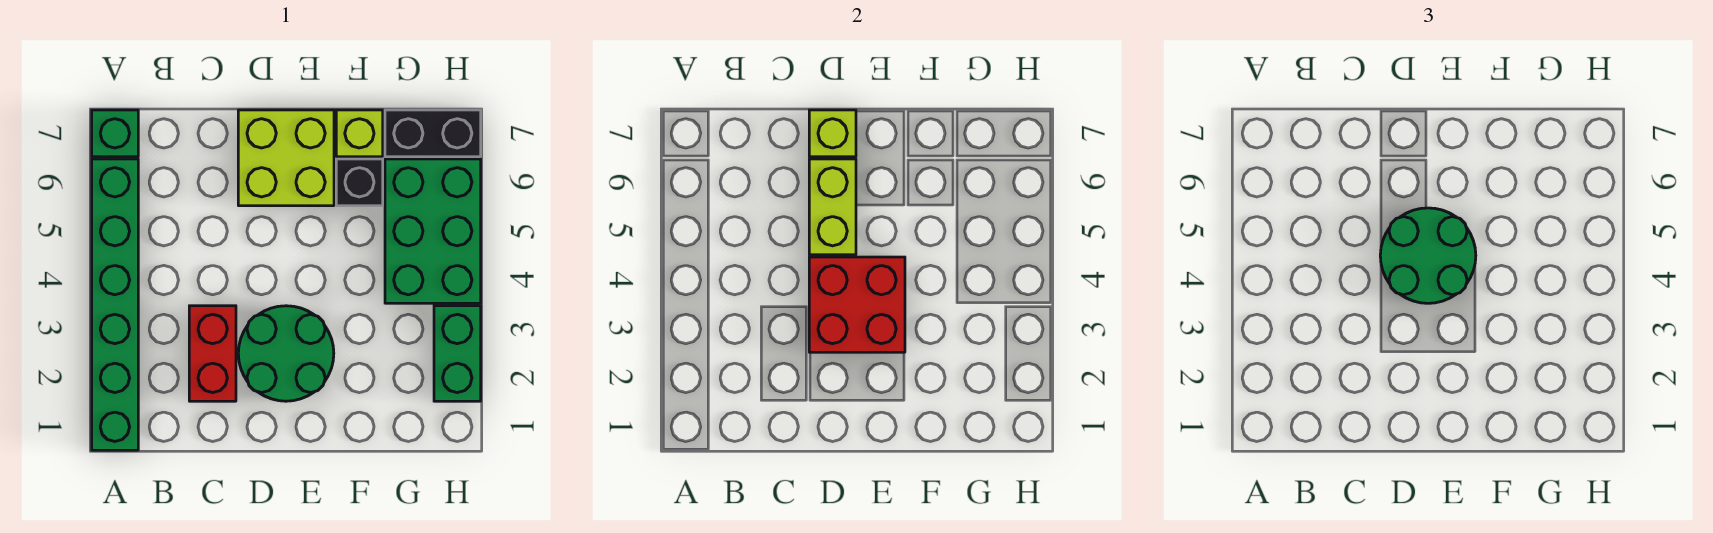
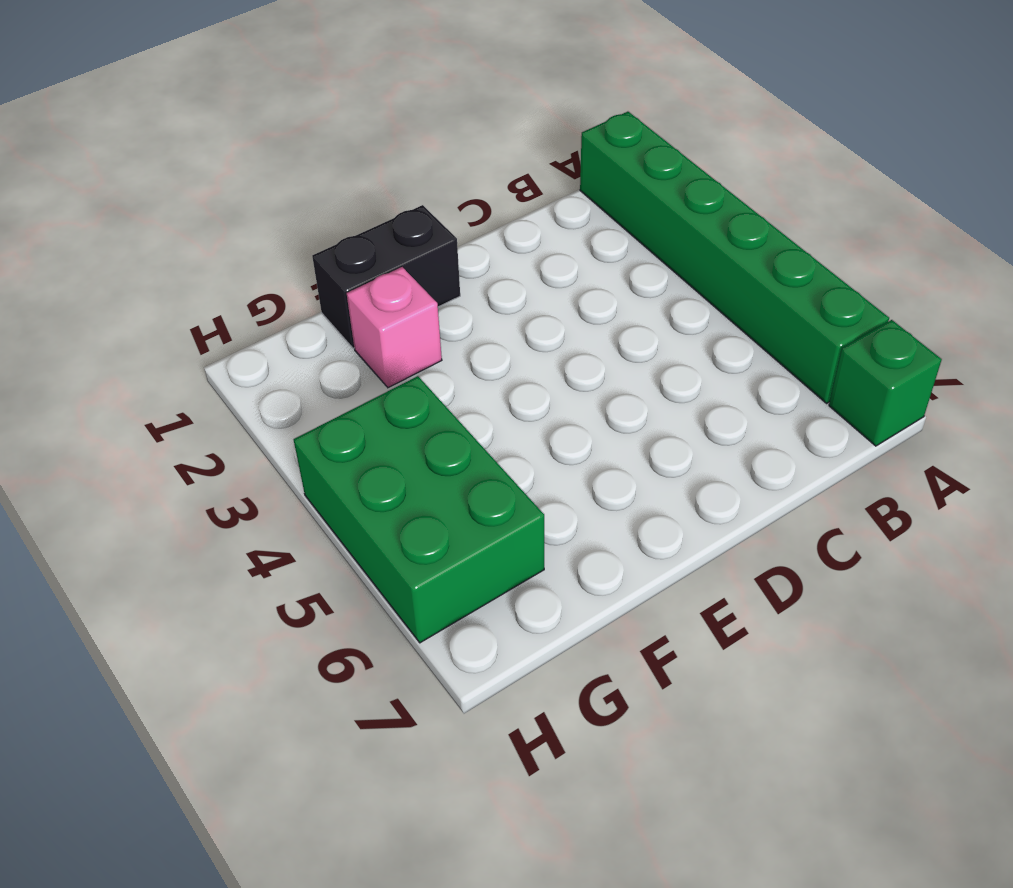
black brick E1:F1 level 1 -> black brick G7:H7 level 1
pink brick F2 level 1 -> none
none -> red brick C2:C3 level 1
none -> green round brick D2:E3 level 1
none -> lime brick D6:E7 level 1

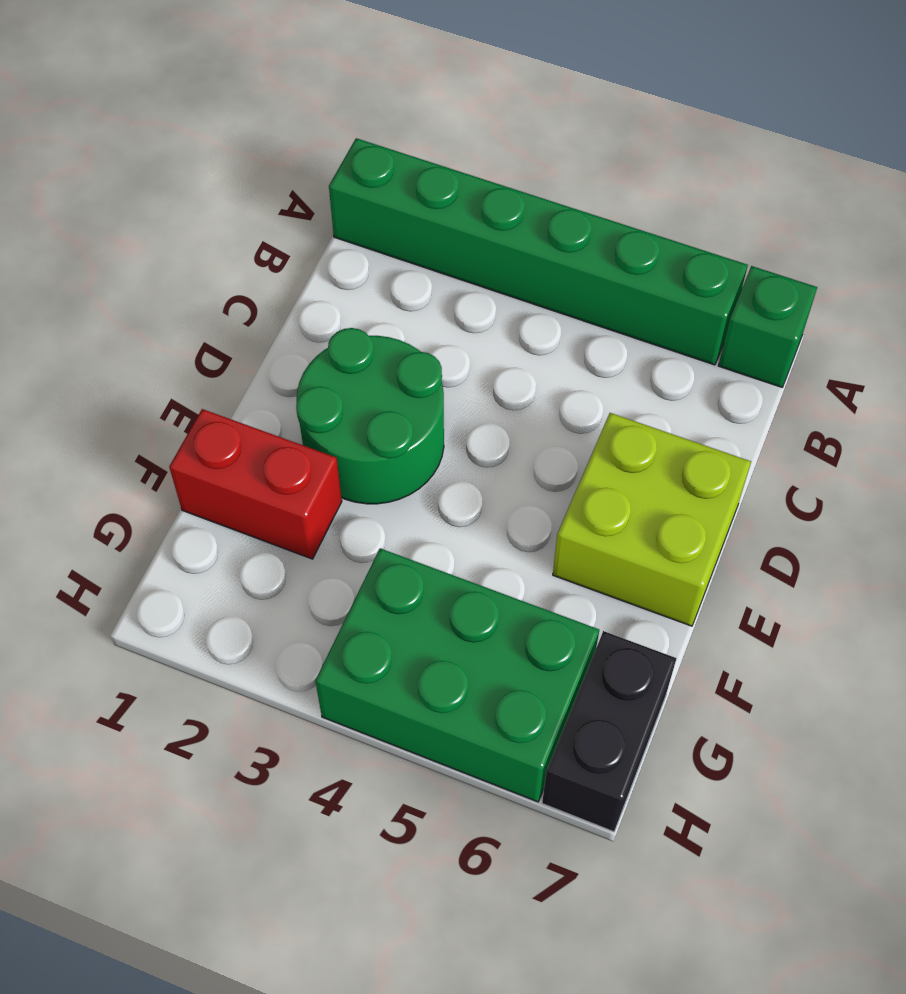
red brick F1:F2 level 1 -> red brick C2:C3 level 1
none -> black brick F6 level 1
none -> lime brick F7 level 1
none -> green brick H2:H3 level 1

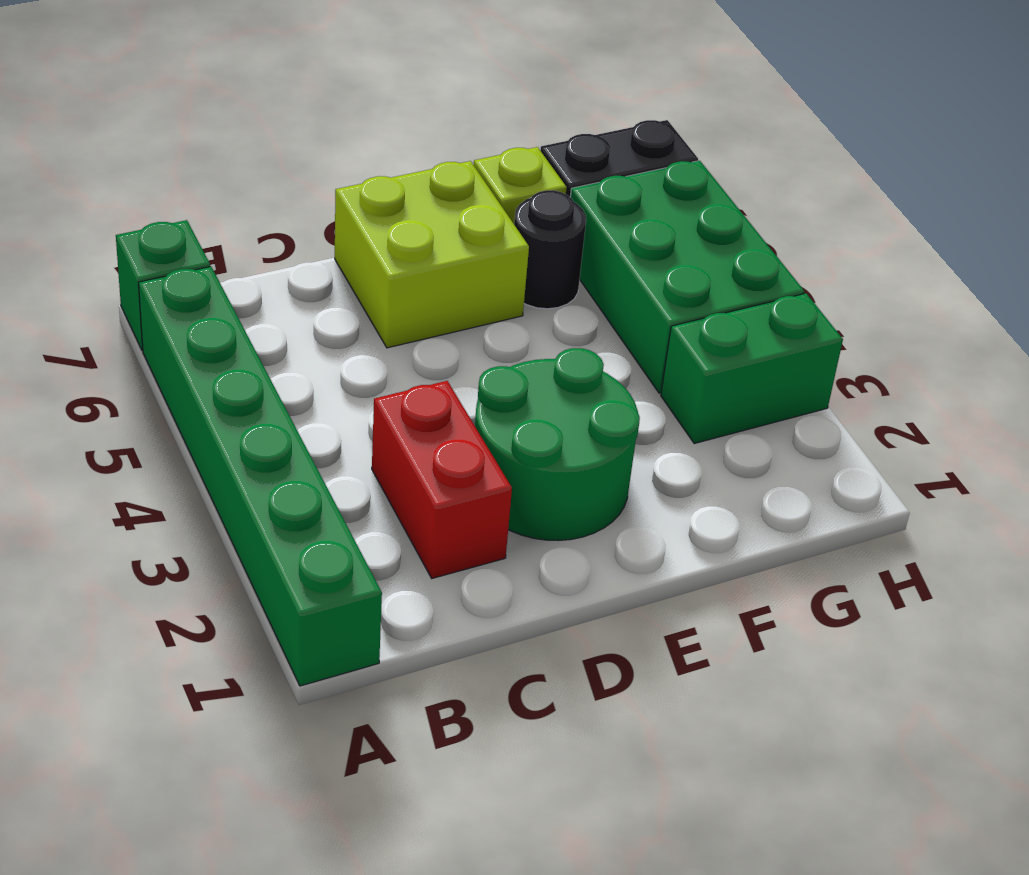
black round brick F6 level 1 -> black brick F6 level 1
green brick G3:H3 level 1 -> green brick H2:H3 level 1
none -> red brick D3:E4 level 2
none -> lime brick D5:D6 level 2
none -> lime brick D7 level 2

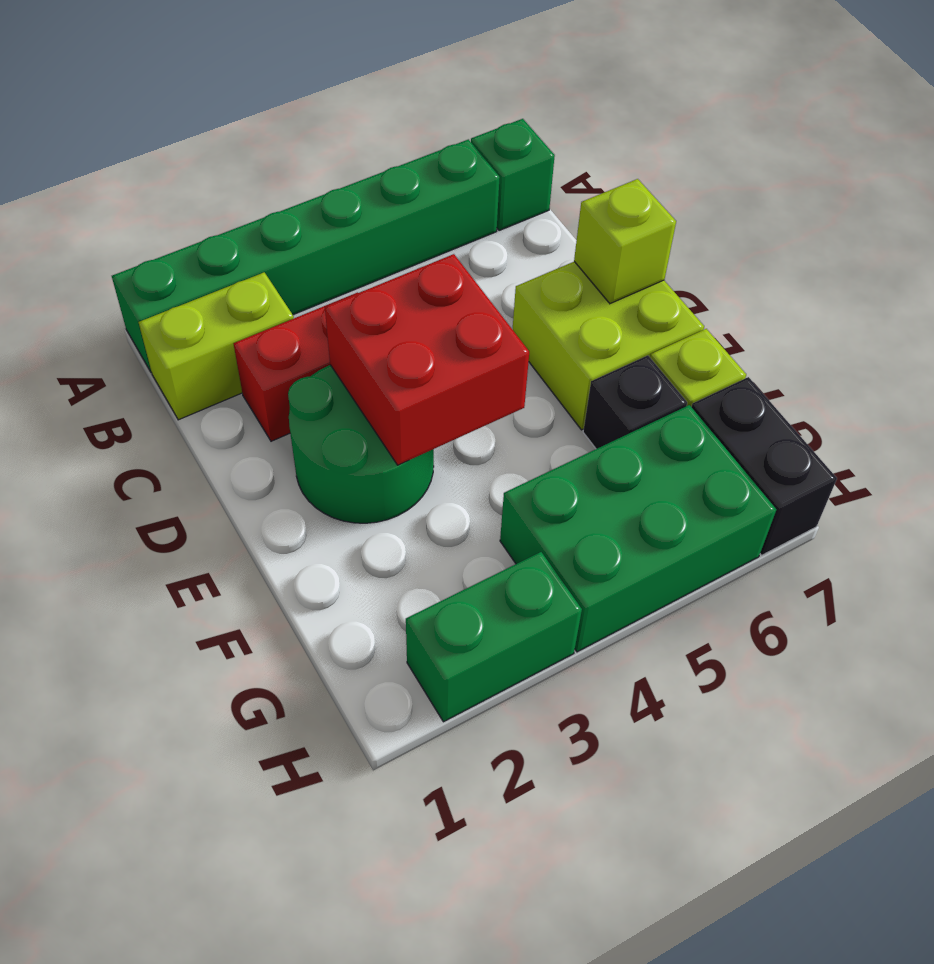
lime brick B1:B2 level 1 -> lime brick D5:D6 level 2
none -> green round brick D4:E5 level 3

